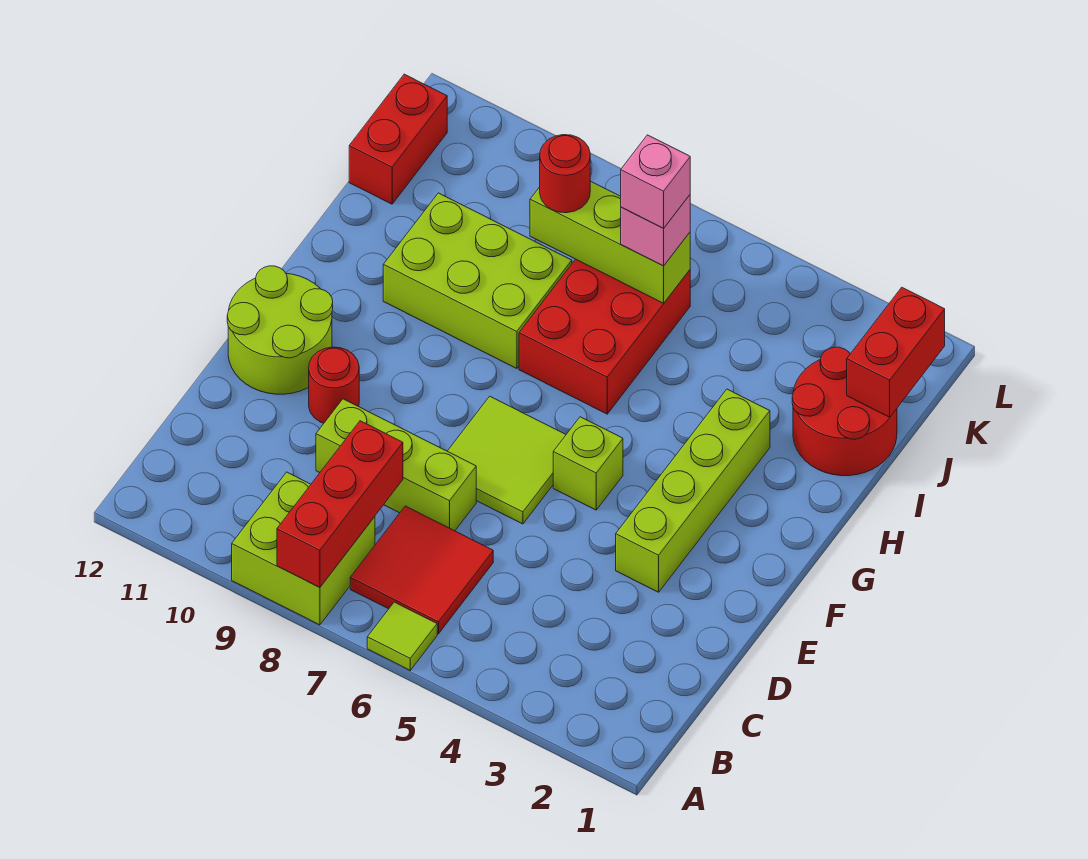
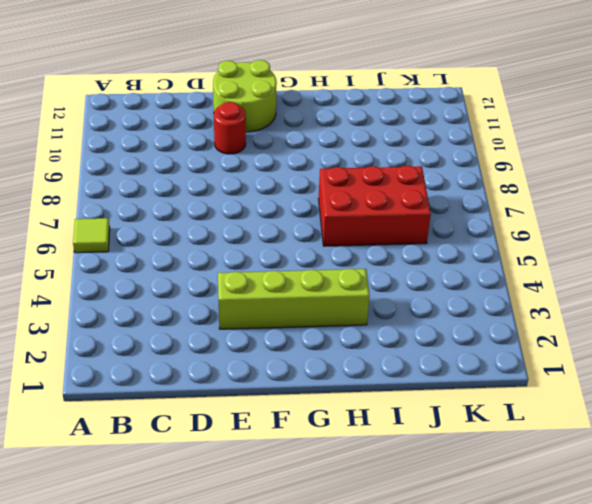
none -> lime brick A8:B9 level 1
none -> red tile B6:C7 level 1
none -> lime brick D7:D9 level 1

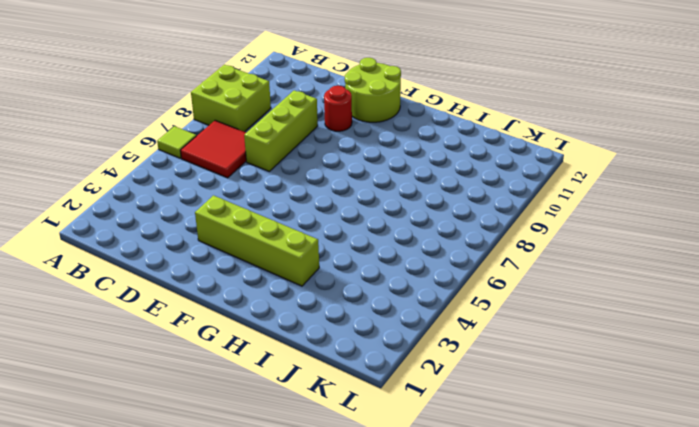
none -> lime tile E6:F7 level 1
none -> lime brick F5 level 1
none -> red brick H6:J7 level 1

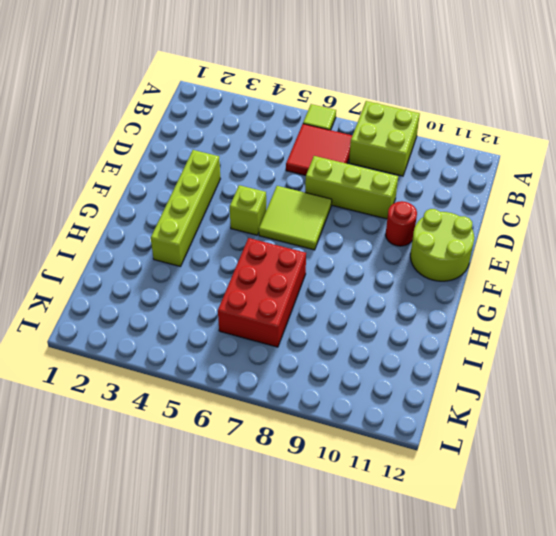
none -> lime brick H8:I10 level 1
none -> red round brick I1:J2 level 1
none -> red brick J12:K12 level 1

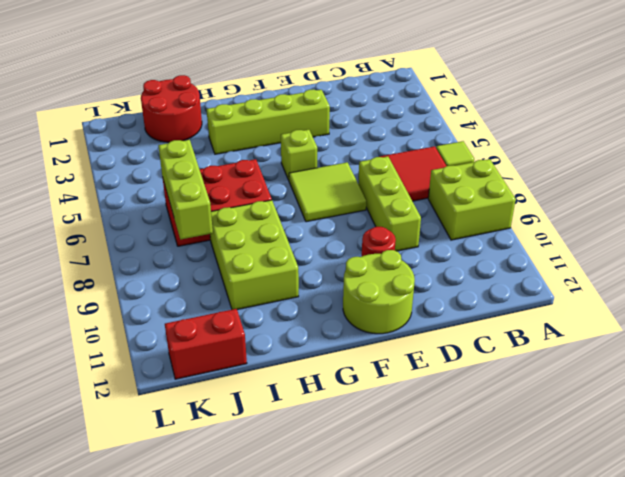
none -> red brick A8:C8 level 2
none -> red brick J1:K1 level 2
none -> pink brick J6 level 3

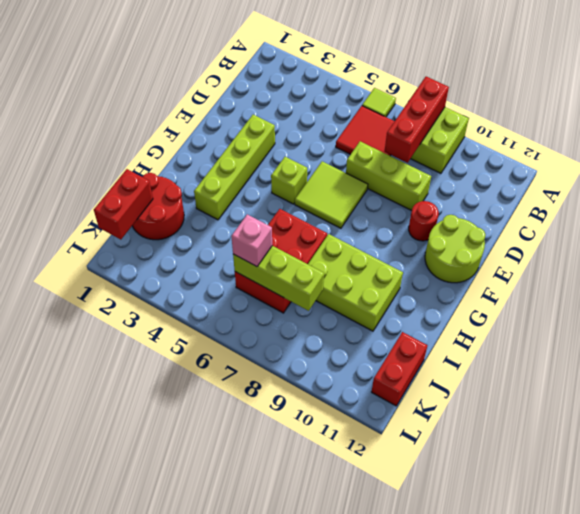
none -> red round brick J8 level 3
none -> pink brick J6 level 4

